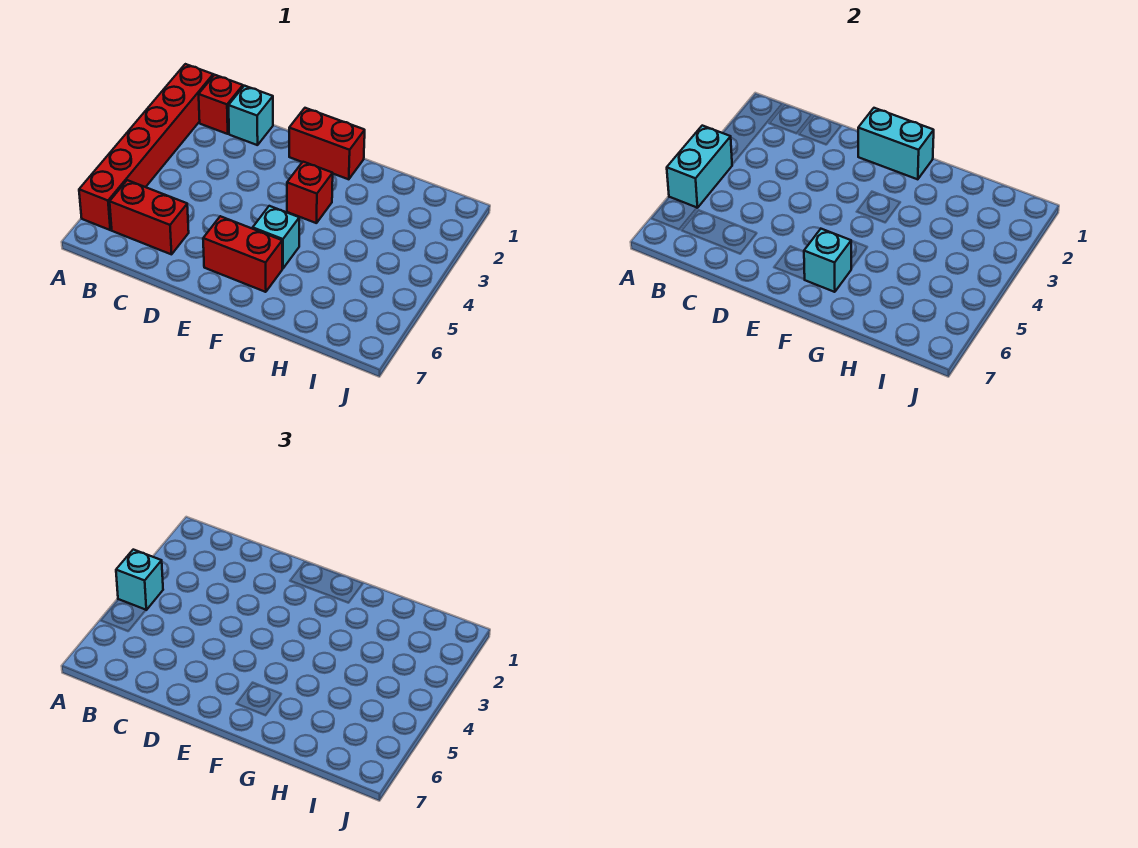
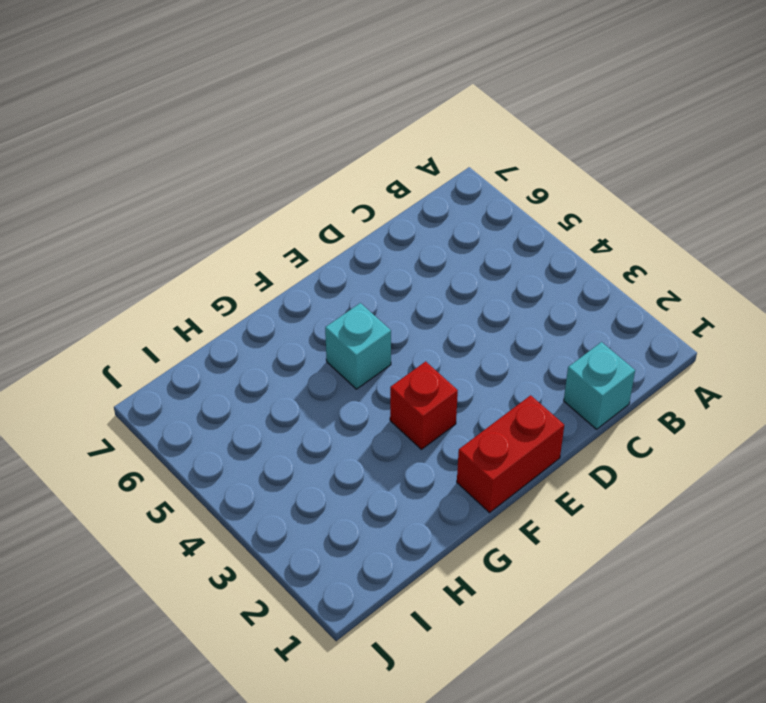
none -> red brick A1:A6 level 1
none -> red brick B1 level 1
none -> red brick B6:C6 level 1

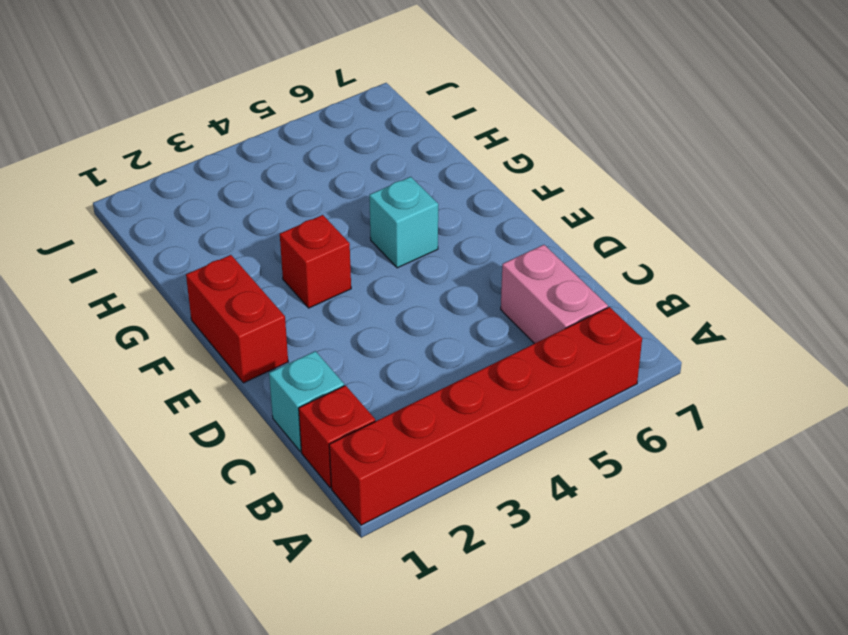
pink brick B6:C6 level 1 -> red brick B6:C6 level 1
none -> red brick E6:F6 level 1
none -> cyan brick A4:A5 level 2
none -> cyan brick E1:F1 level 2

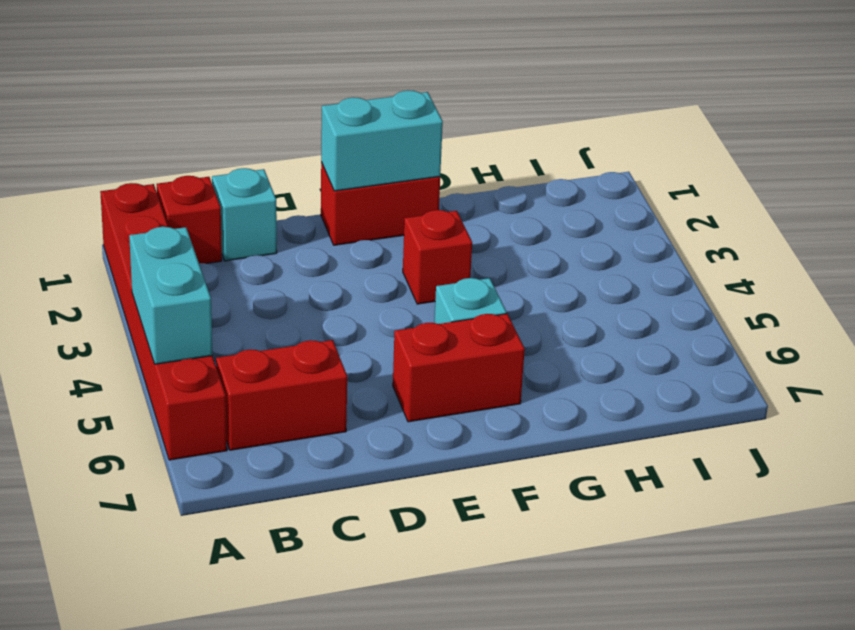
none -> cyan brick F6 level 2
none -> cyan brick A4 level 3

